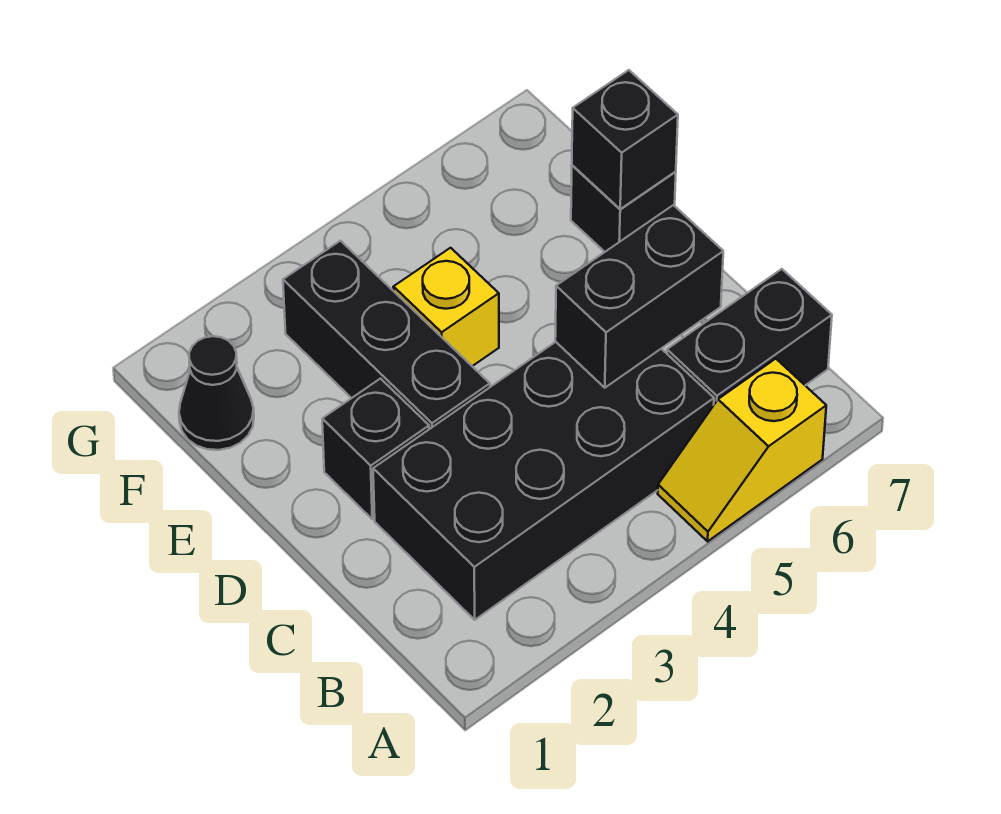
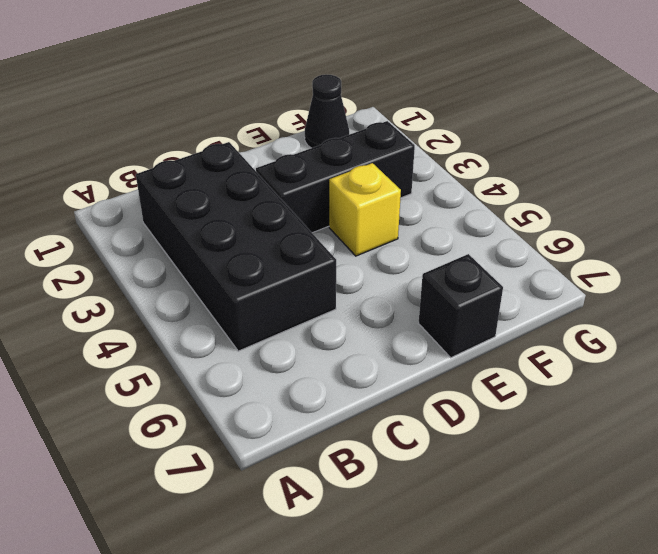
none -> yellow slope A5:A6 level 1 top 6
none -> black brick B6:B7 level 1

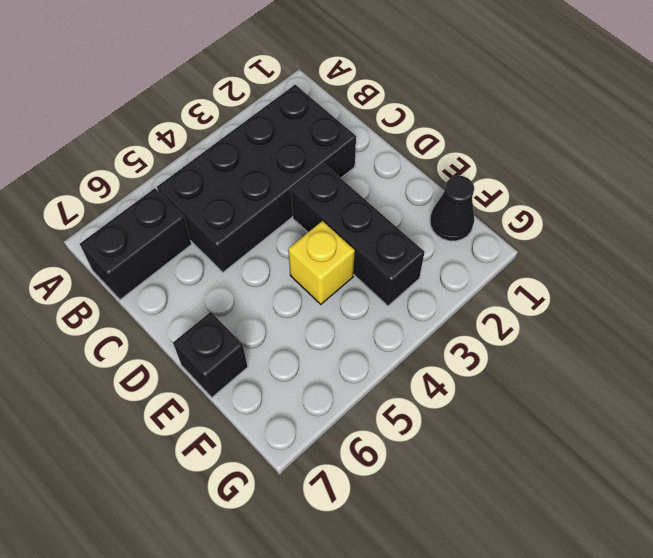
none -> yellow slope A5:A6 level 1 top 6
none -> black brick D2 level 1

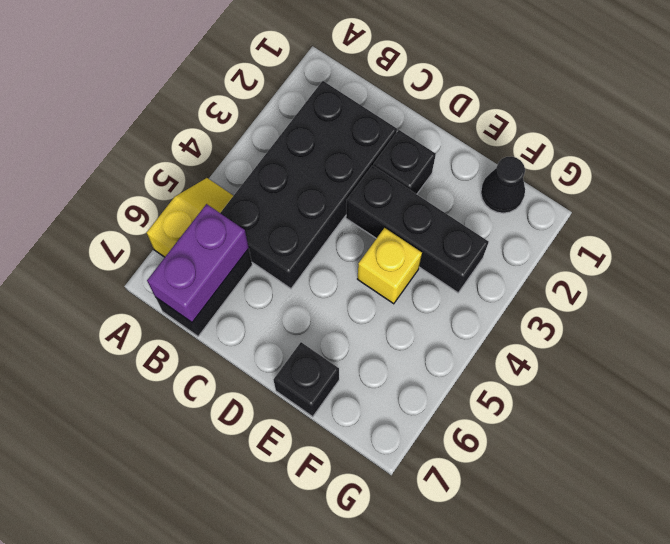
purple brick B6:B7 level 2 -> none
none -> black brick C5:C6 level 2
none -> black brick E7 level 2

